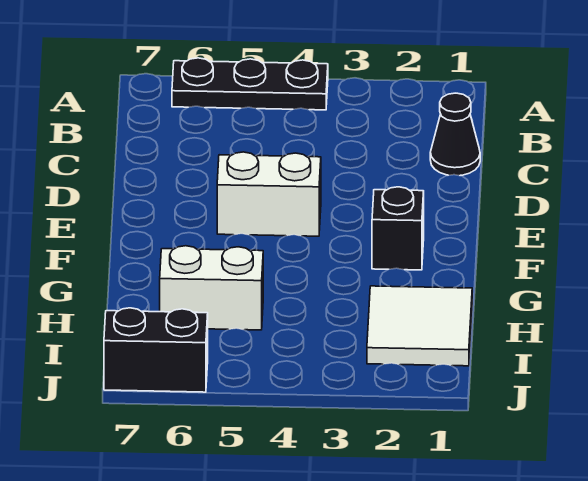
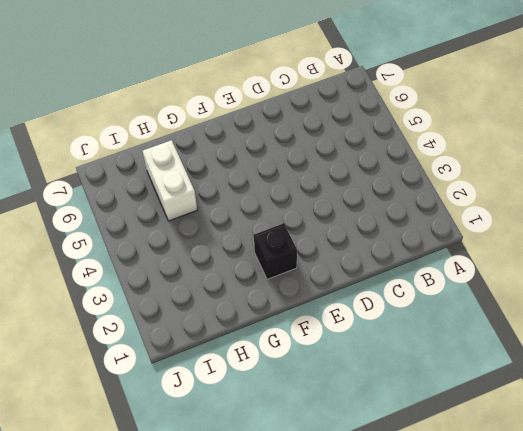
none -> black plate A4:A6 level 1
none -> black cone C1 level 1

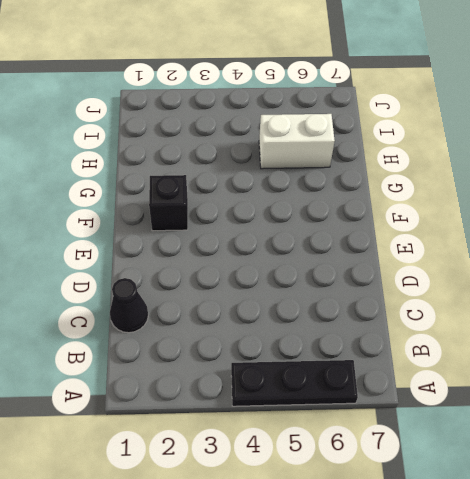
none -> white brick E4:E5 level 1
none -> white tile H1:I2 level 1

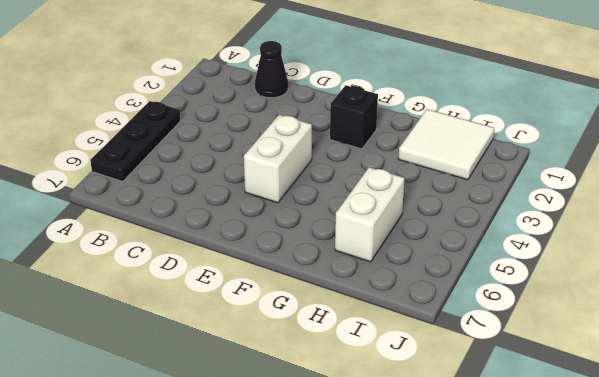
none -> black brick J6:J7 level 1

